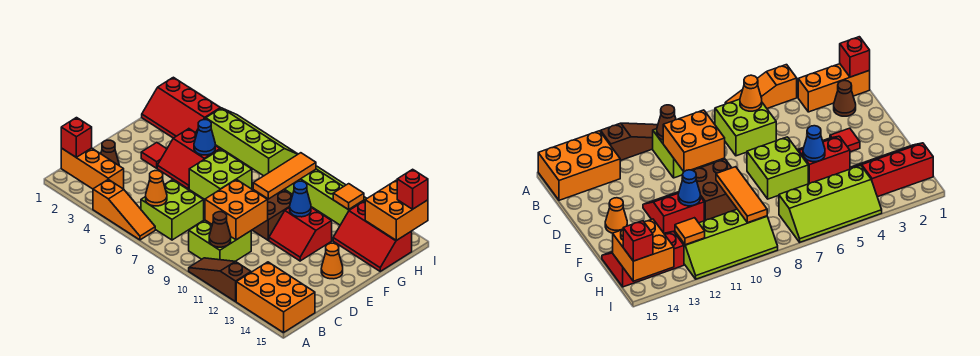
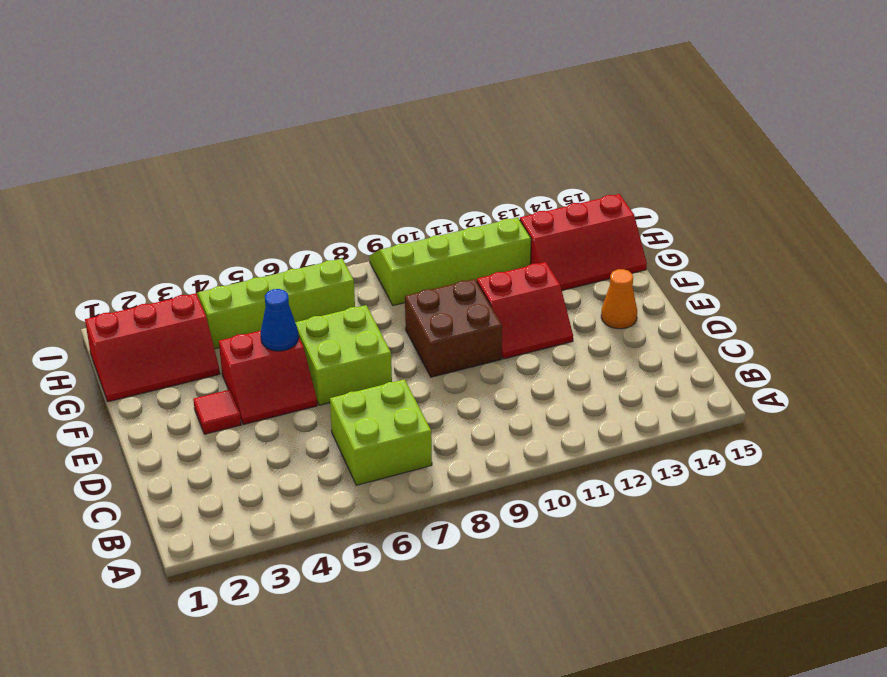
none -> orange slope A4:A6 level 1 top 4
none -> brown slope A10:A12 level 1 top 12
none -> orange brick A13:B15 level 1

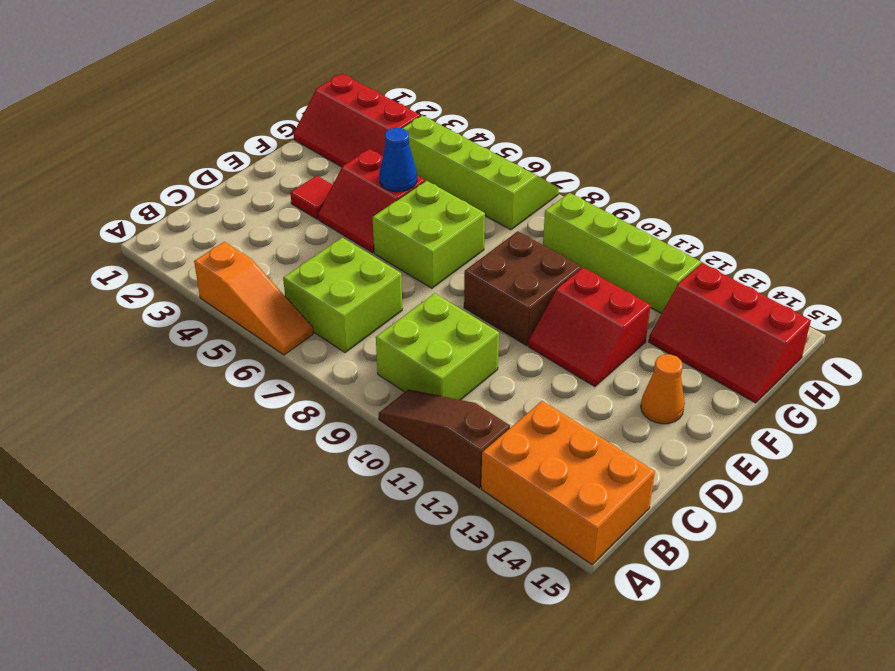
none -> orange brick B1:B3 level 1
none -> brown cone C2 level 1
none -> red brick B1 level 2

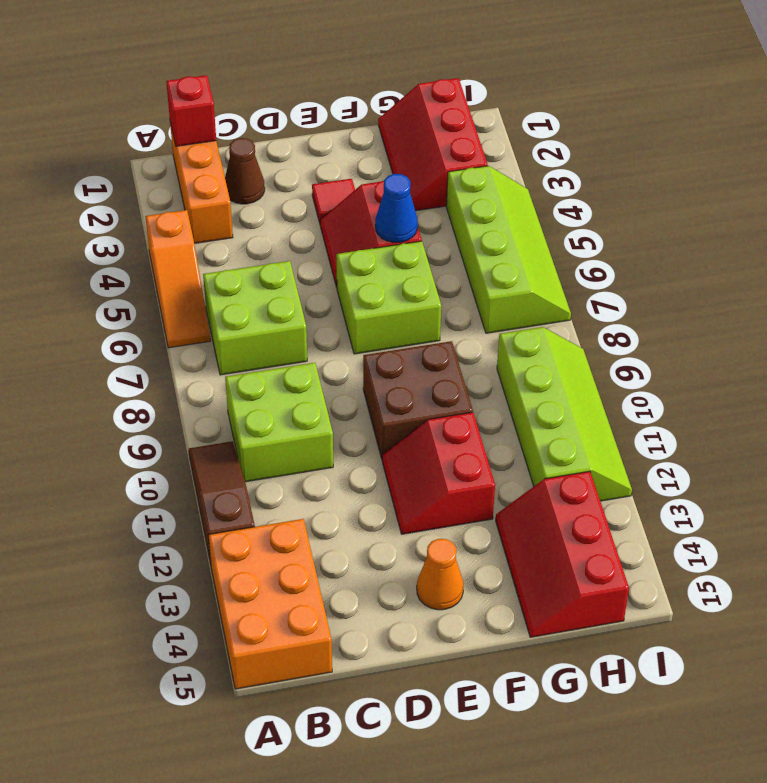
none -> orange cone B6 level 2
none -> brown cone B10 level 2
none -> orange brick C9:D10 level 2

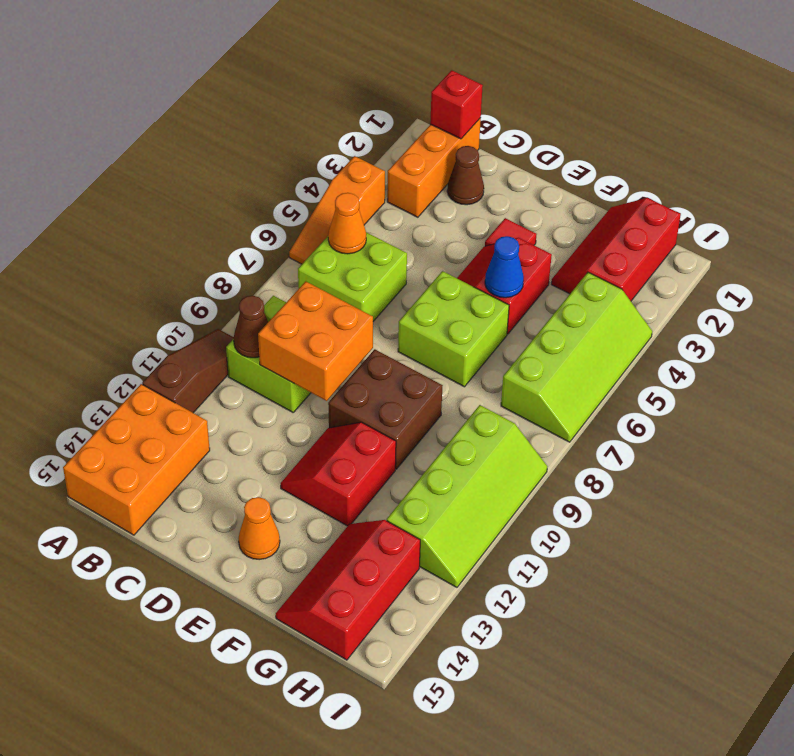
none -> orange tile F9:H9 level 2
none -> blue cone F11 level 2
none -> orange tile H12 level 2

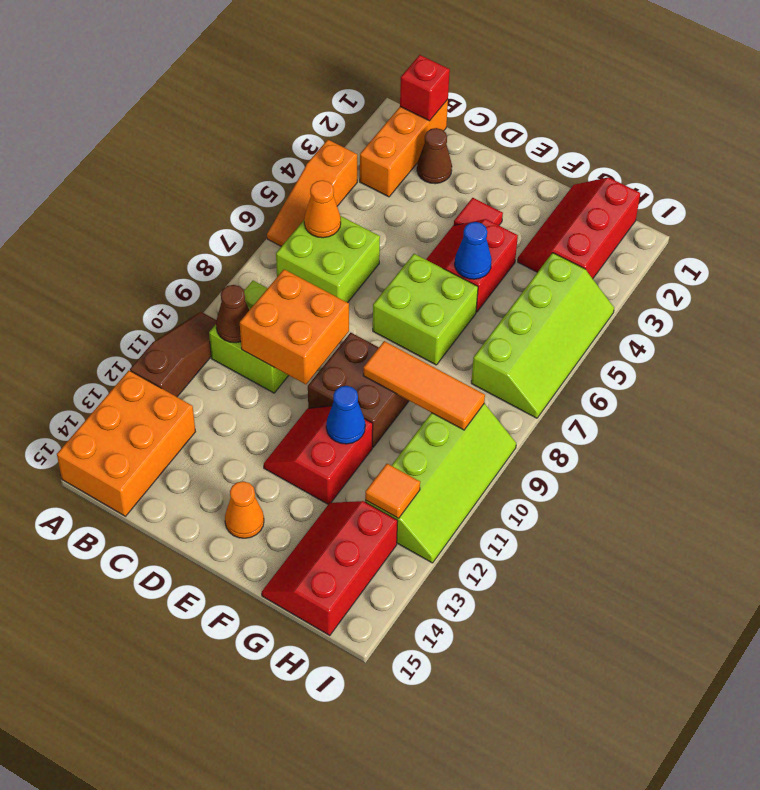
none -> orange brick H14:I15 level 2
none -> red brick I15 level 3

